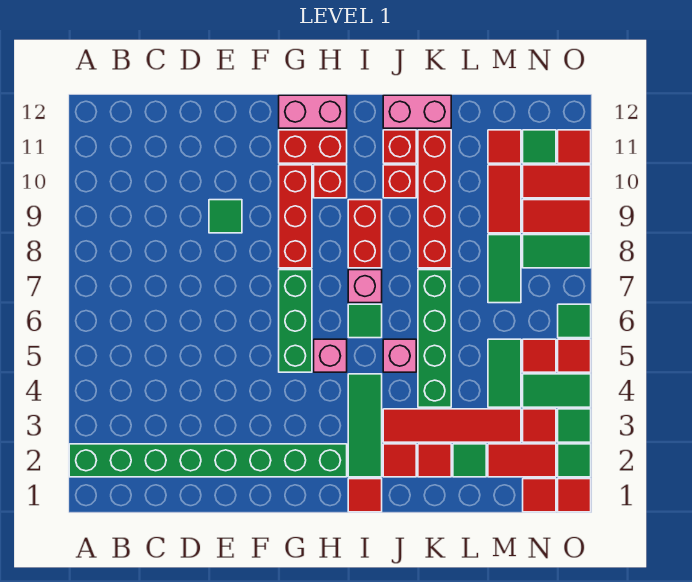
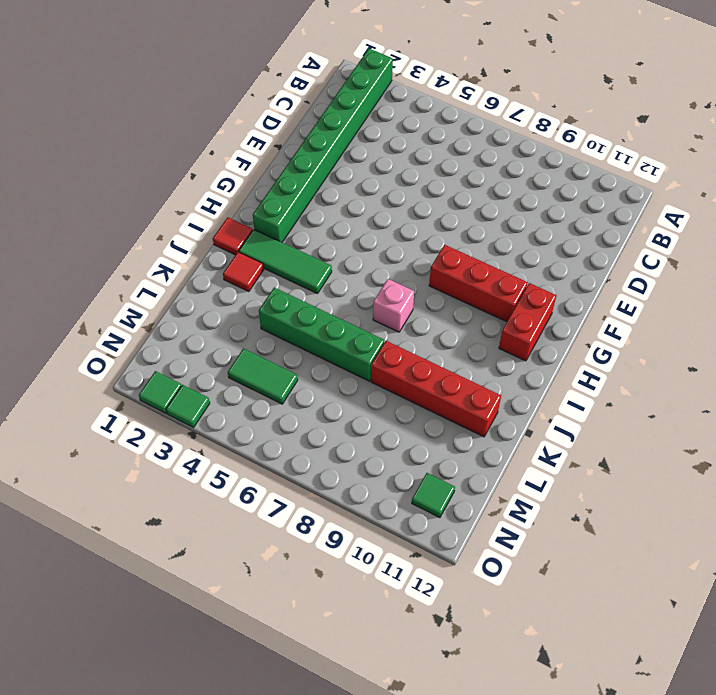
none -> green tile E9 level 1
none -> green brick G5:G7 level 1
none -> pink brick G12:H12 level 1
none -> pink brick H5 level 1

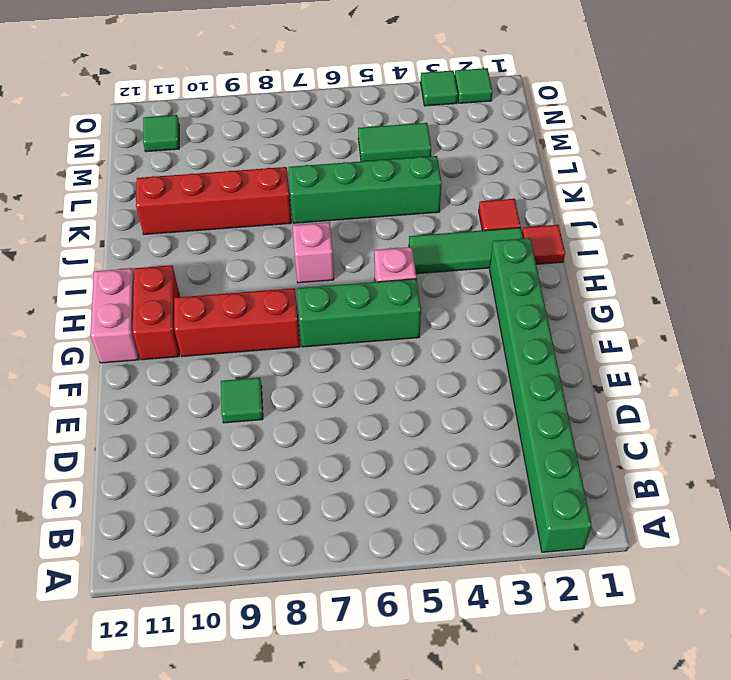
none -> red brick H10 level 1
none -> green tile I6 level 1
none -> red brick I8:I9 level 1
none -> red tile J3:M3 level 1

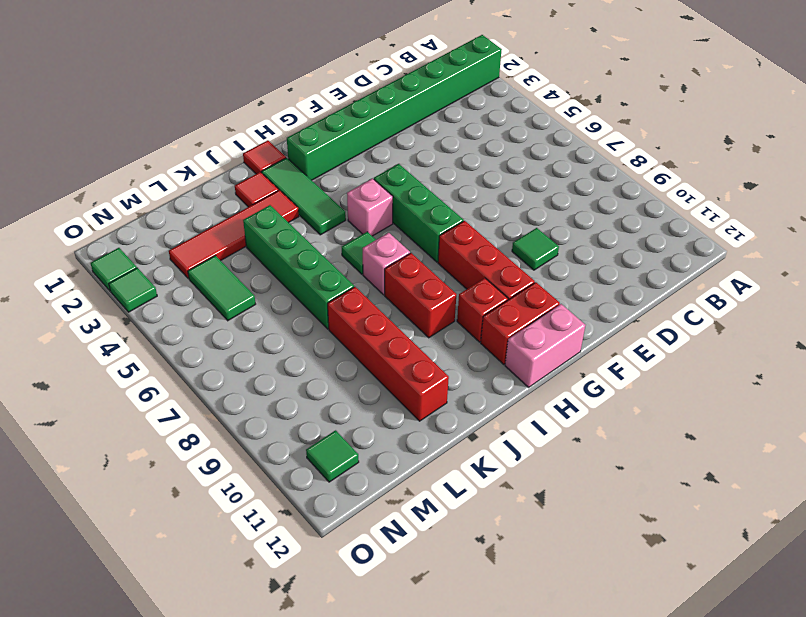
none -> pink brick J5 level 1
none -> red brick J10 level 1
none -> red brick J11 level 1
none -> pink brick J12:K12 level 1

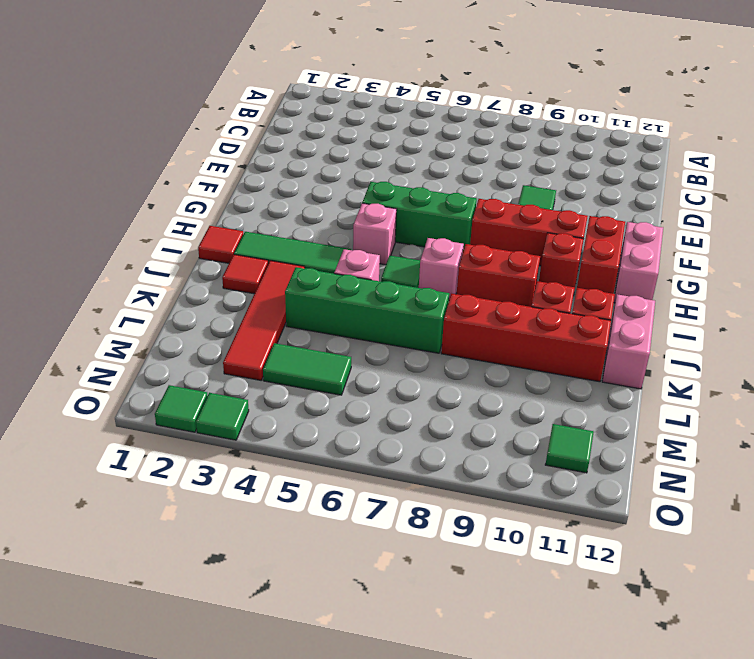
none -> green brick A2:H2 level 1
none -> red tile K2 level 1
none -> green tile L2 level 1
none -> red tile M2:N2 level 1

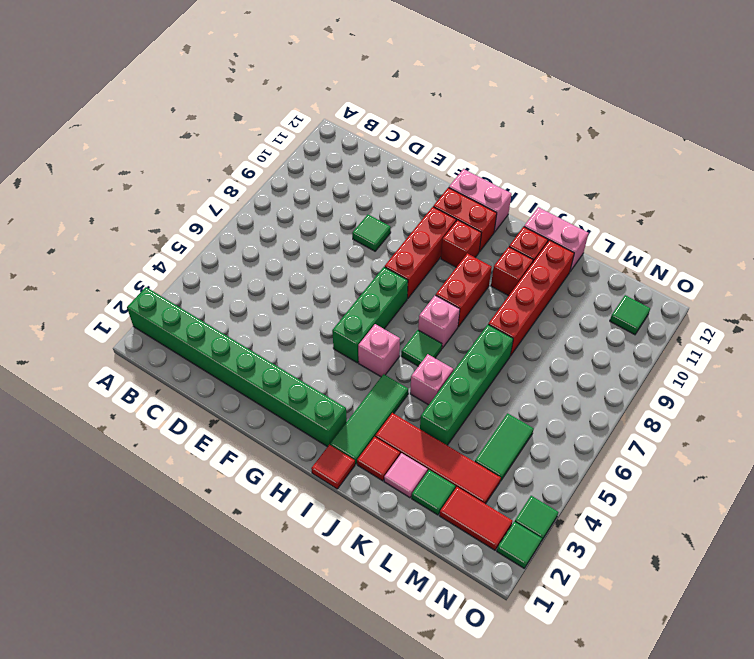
pink tile K2 level 1 -> red tile K2 level 1
none -> green tile M7:M8 level 1
none -> red tile M9:M10 level 1
none -> red tile M11 level 1
none -> red tile N1 level 1

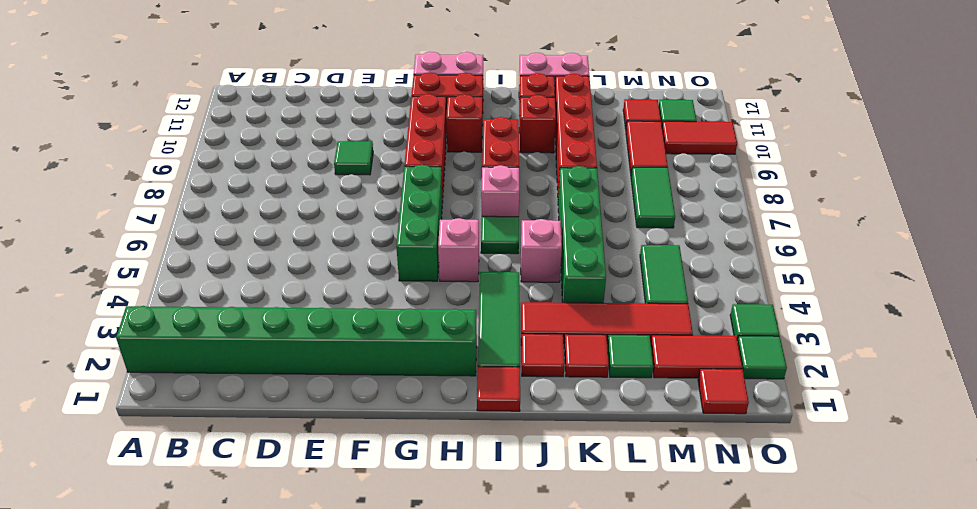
none -> red tile N3 level 1
none -> green tile N4:O4 level 1
none -> red tile N5 level 1
none -> green tile N8:O8 level 1

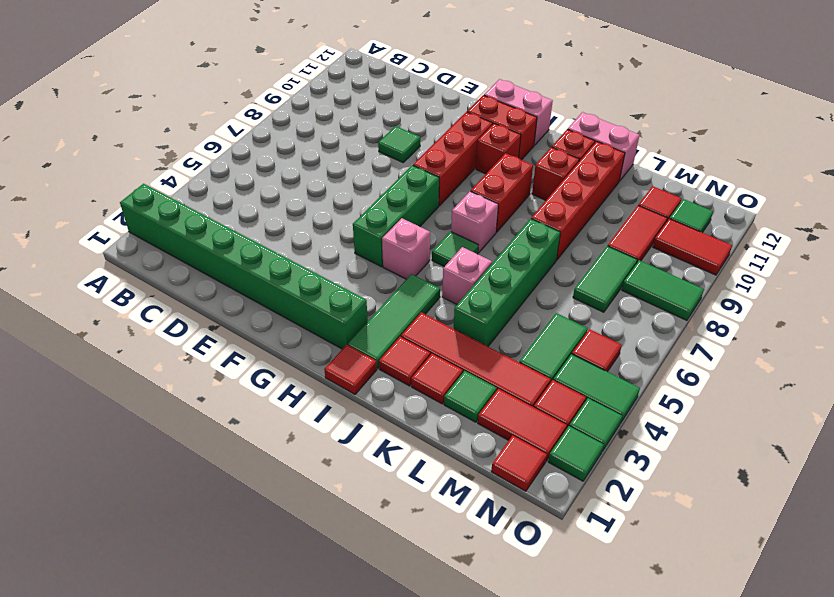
none -> red tile N9:O9 level 1
none -> red tile O1 level 1
none -> red tile O5 level 1
none -> green tile O6 level 1

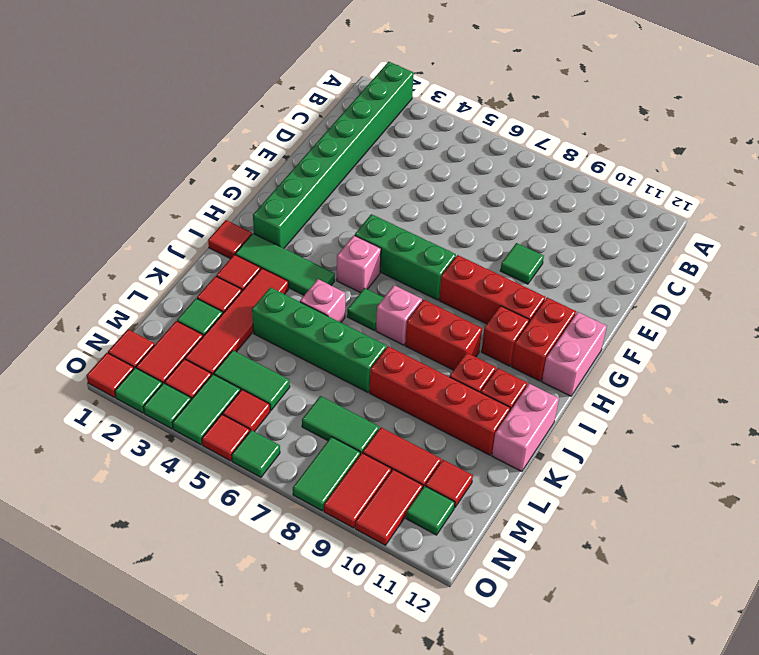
none -> red tile O11 level 1

